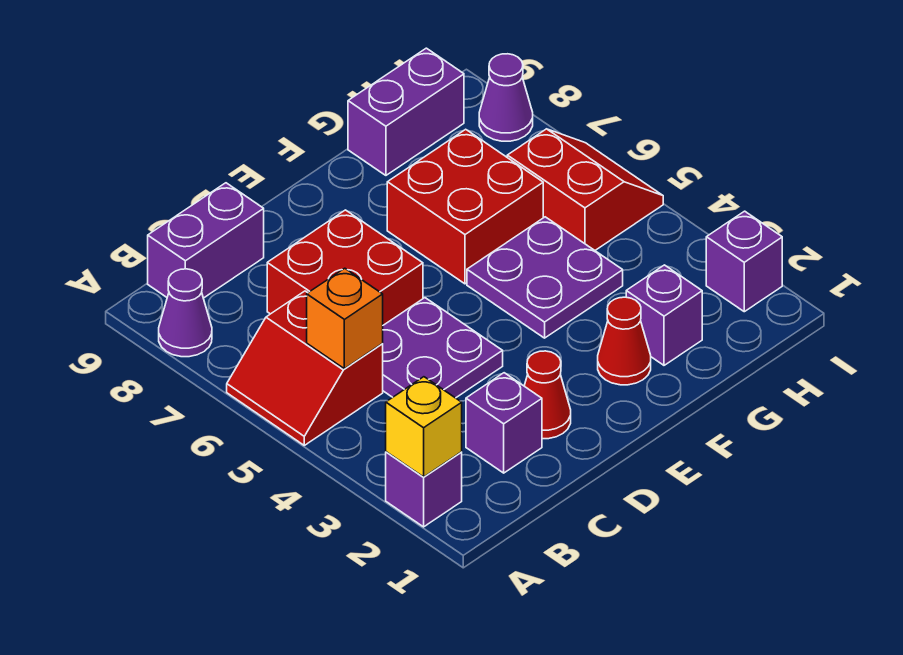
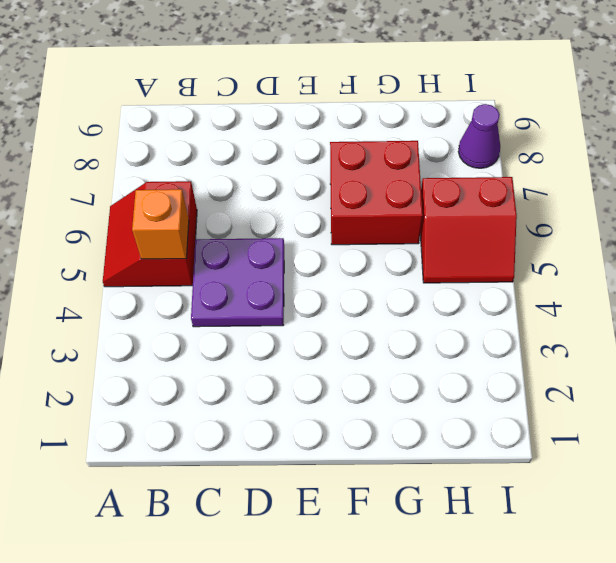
red slope H5:I6 level 1 top 6 -> red slope H5:I6 level 1 top H
none -> purple brick A2 level 1
none -> purple cone A8 level 1
none -> purple brick B9:C9 level 1

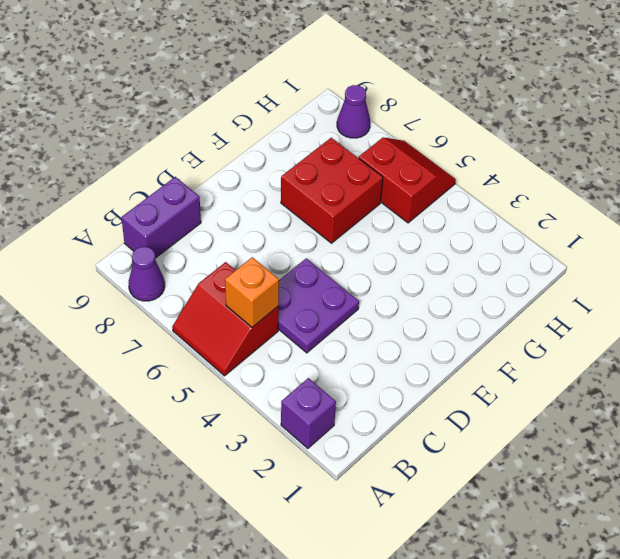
none -> purple brick C2 level 1
none -> red brick C6:D7 level 1
none -> red cone D2 level 1

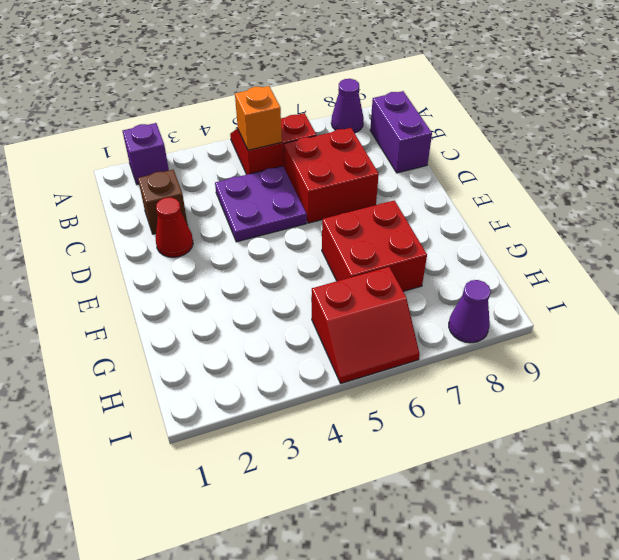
brown brick C2 level 1 -> purple brick C2 level 1
none -> red cone F2 level 1
none -> purple plate F4:G5 level 1
none -> purple brick G2 level 1

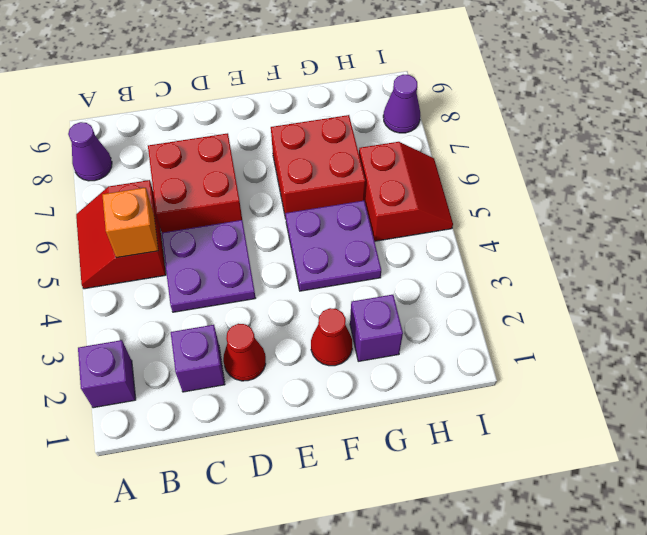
none -> purple brick B9:C9 level 1
none -> purple brick G9:H9 level 1
none -> purple brick I2 level 1

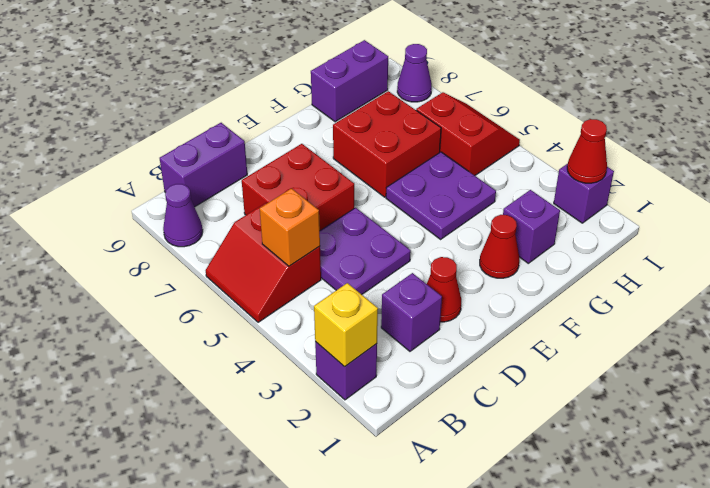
red cone I2 level 2 -> none

